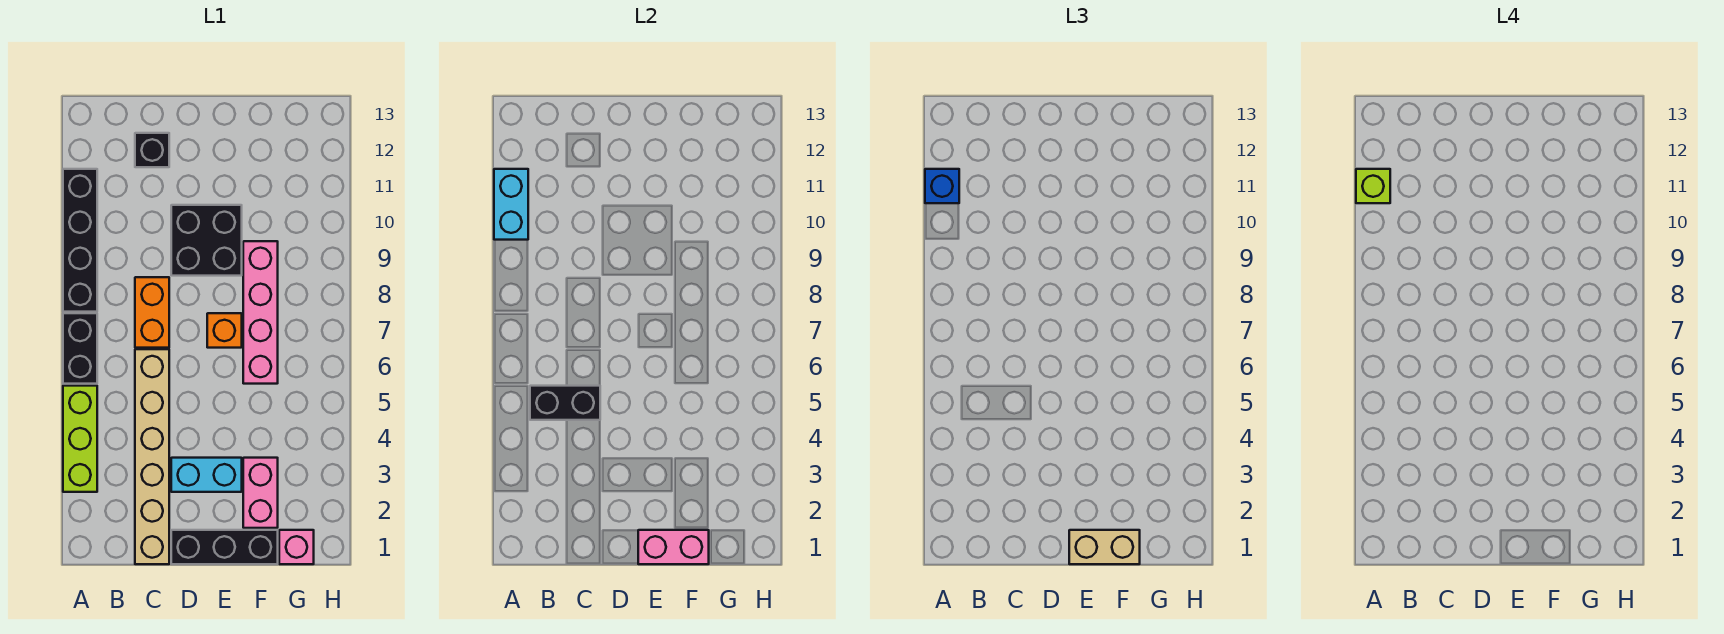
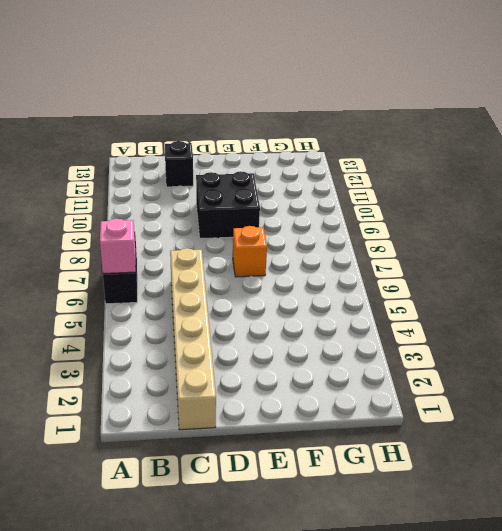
pink brick A6 level 2 -> pink brick G1 level 1
none -> lime brick A3:A5 level 1
none -> black brick A8:A11 level 1
none -> orange brick C7:C8 level 1

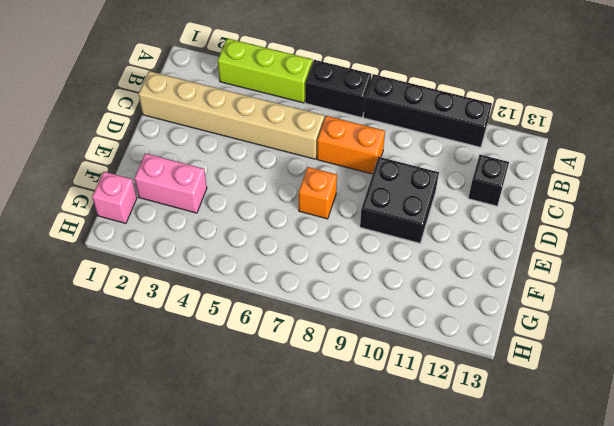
none -> black brick D1:F1 level 1
none -> cyan brick D3:E3 level 1
none -> pink brick F6:F9 level 1

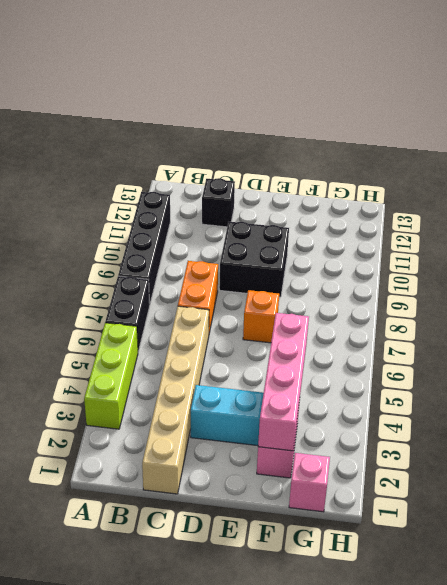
pink brick F2:F5 level 2 -> pink brick F6:F9 level 1
none -> black brick D1:F1 level 1
none -> cyan brick A10:A11 level 2
none -> black brick B5:C5 level 2

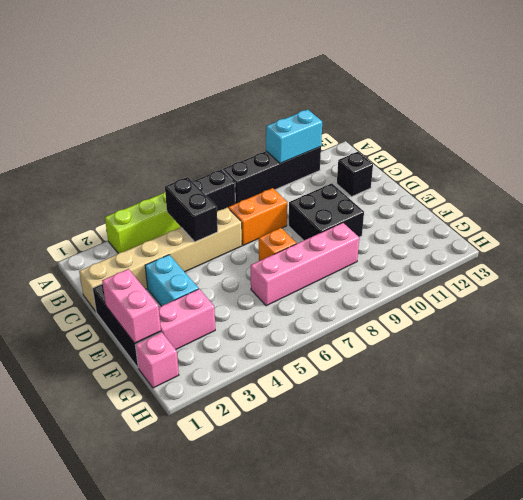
none -> blue brick A11 level 3
none -> tan brick E1:F1 level 3
none -> lime brick A11 level 4

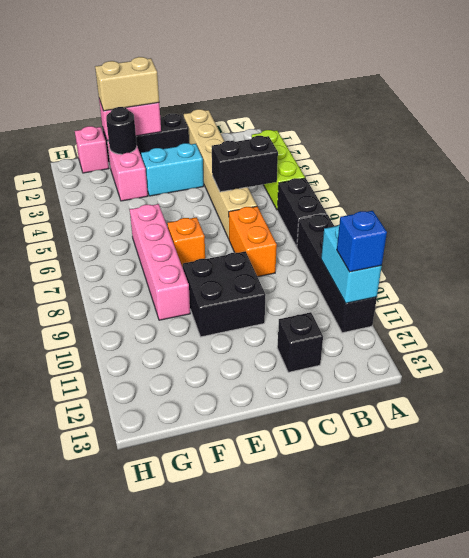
black round brick F2 level 2 -> none
none -> lime brick A11 level 4

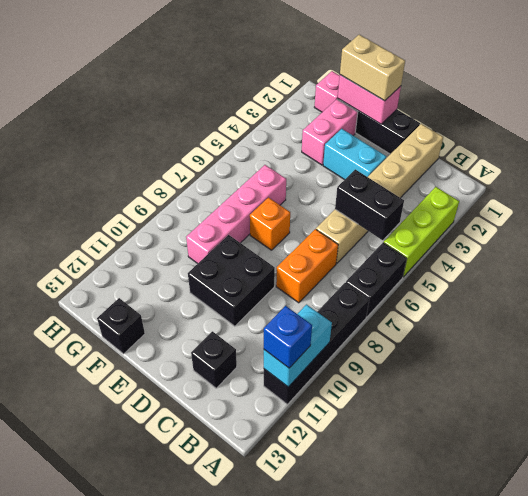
black brick F13 level 1 -> none
none -> lime brick A11 level 4

